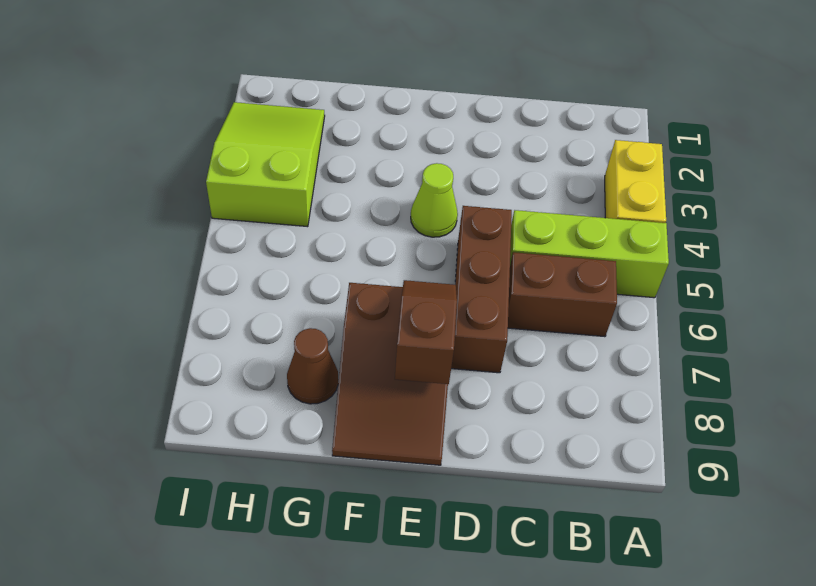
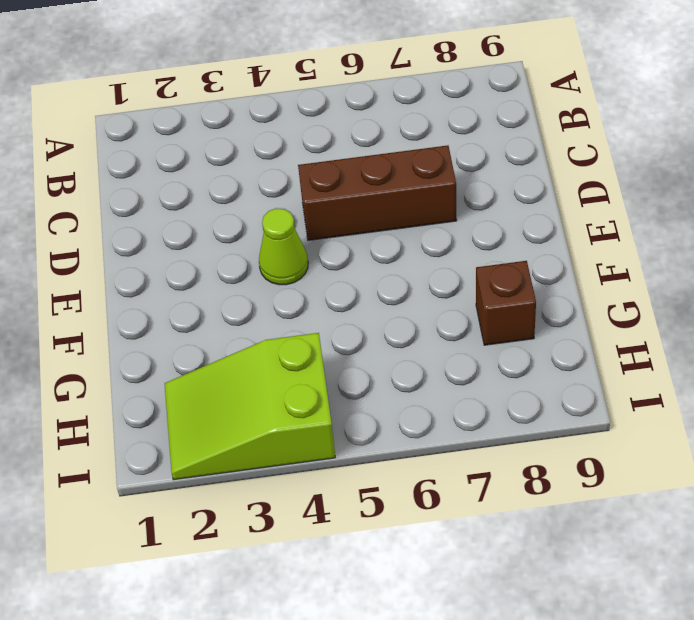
brown brick G8 level 1 -> brown cone G8 level 1
none -> yellow brick A3:A4 level 1
none -> lime brick A5:C5 level 1

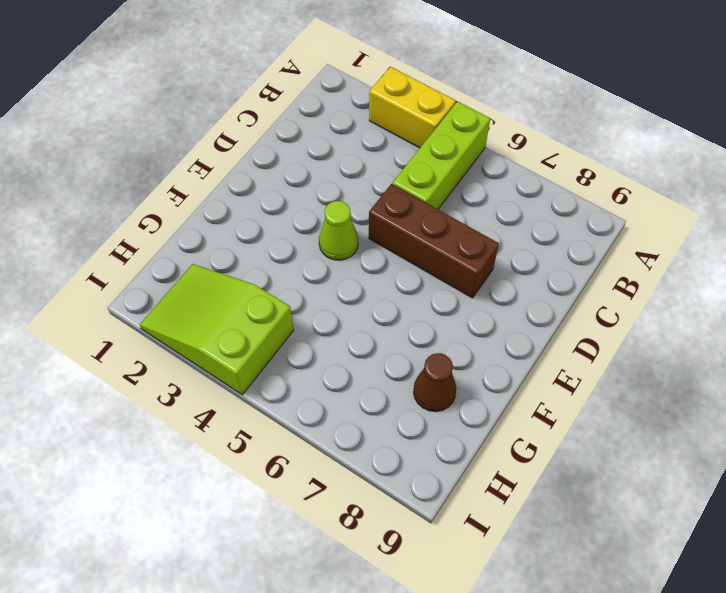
none -> brown brick B6:C6 level 1
none -> brown slope E7:F9 level 1 top 7

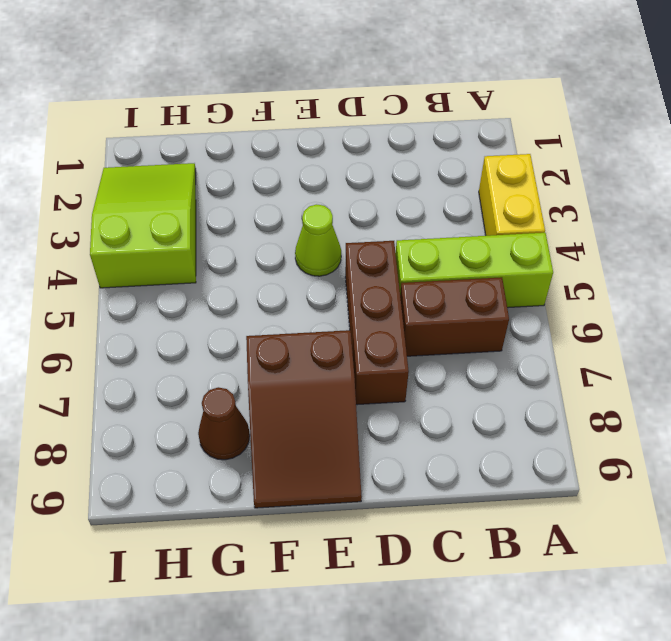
none -> brown slope E7:E8 level 2 top 8

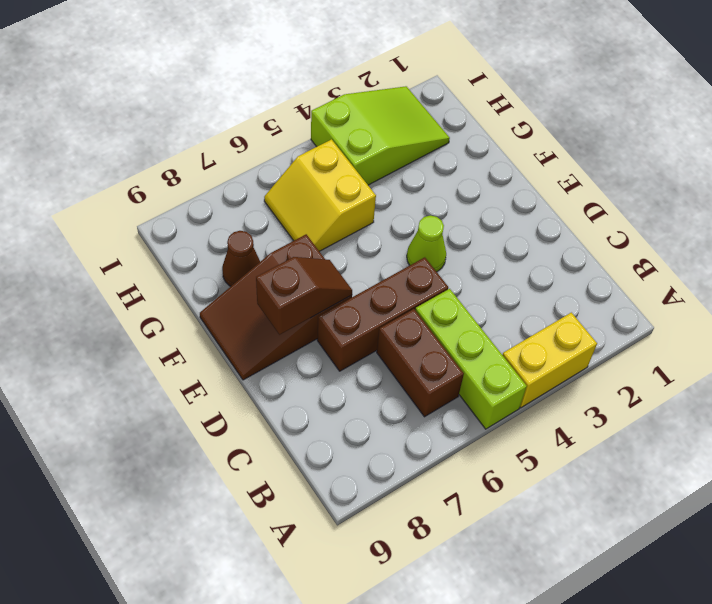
yellow slope G5:H6 level 1 top 5 -> none

